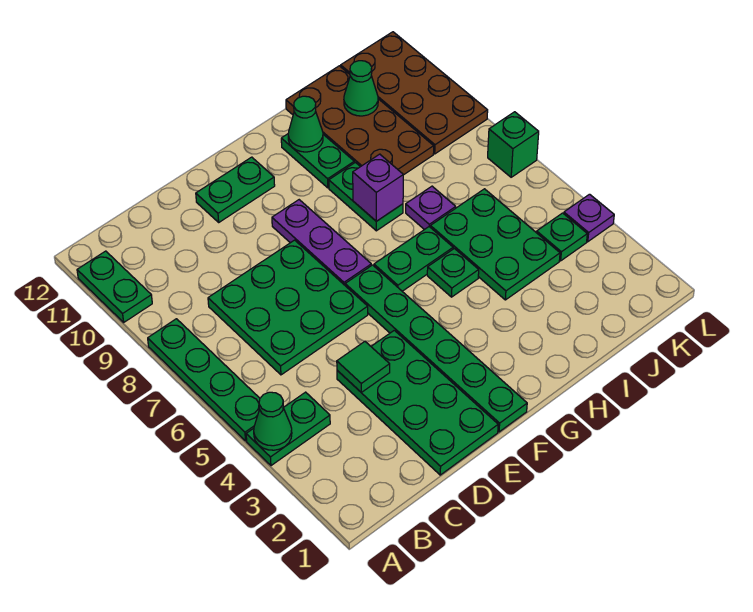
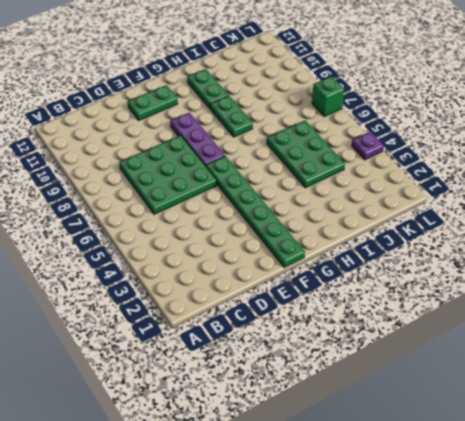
none -> green plate A4:B4 level 1
none -> green plate A5:A8 level 1
none -> green plate A10:A11 level 1

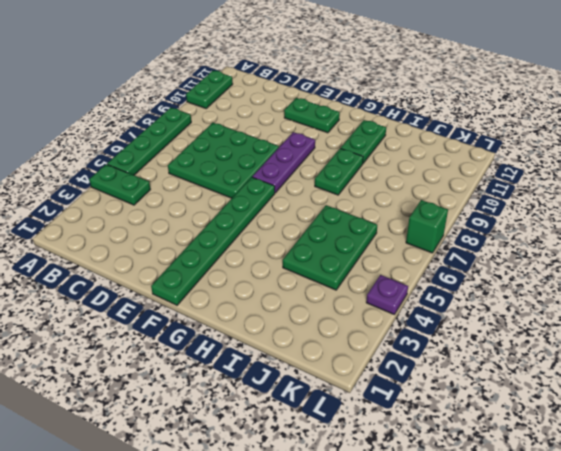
none -> green plate D1:E4 level 1
none -> green plate G6:H6 level 1
none -> green plate H5 level 1

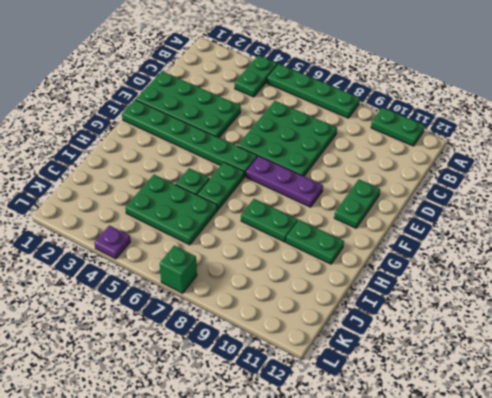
none -> purple plate I7 level 1
none -> brown plate I9:J12 level 1
none -> green plate K4 level 1

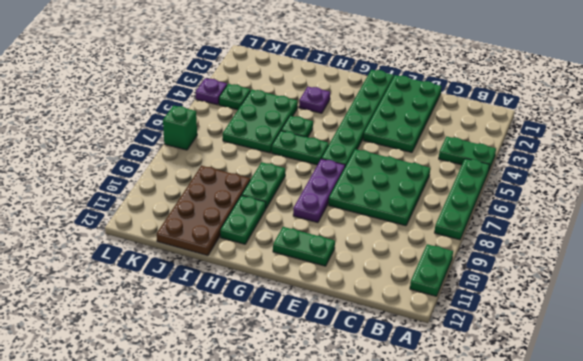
purple plate H3 level 1 -> purple plate I7 level 1
none -> brown plate K9:L12 level 1
none -> green cone A4 level 2
none -> green tile D4 level 2

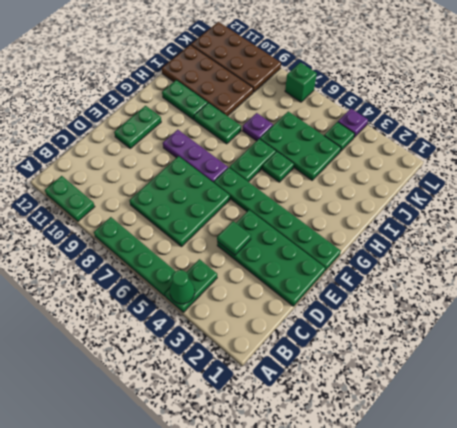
none -> purple brick H8 level 2
none -> green cone H11 level 2
none -> green cone J11 level 2

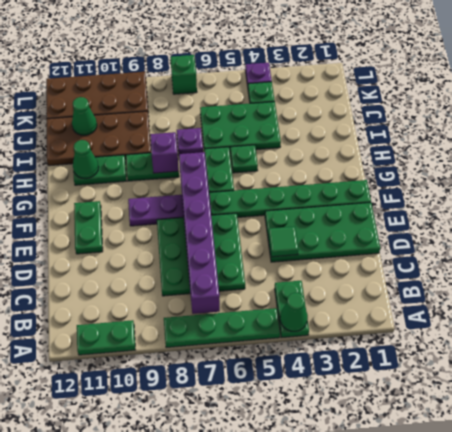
purple brick B7:G7 level 2 -> none

